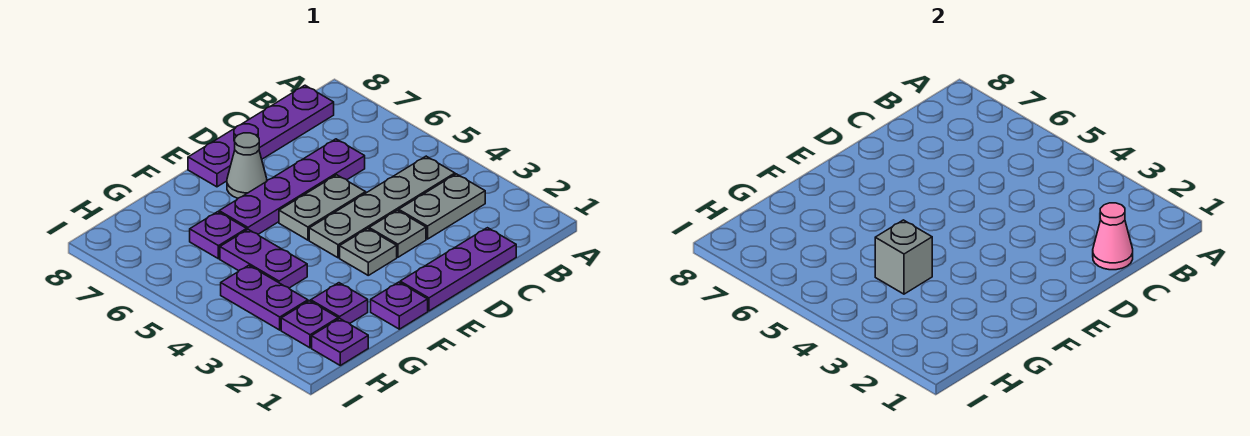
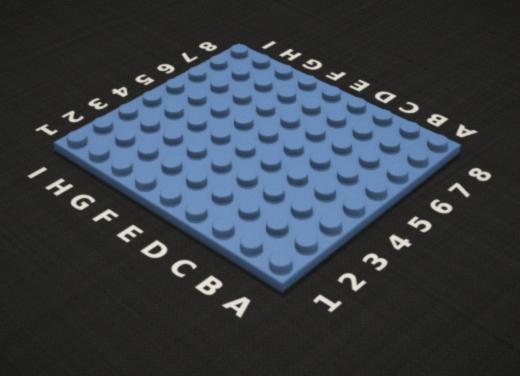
none -> grey plate B3:C3 level 1
none -> grey plate B4:E4 level 1
none -> purple plate B8:E8 level 1

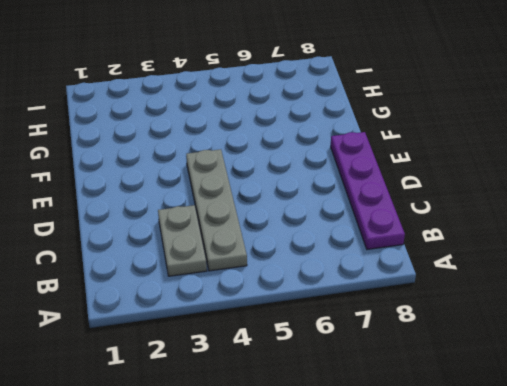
none -> purple plate C1:E1 level 1
none -> purple plate C6:F6 level 1
none -> grey plate D3 level 1

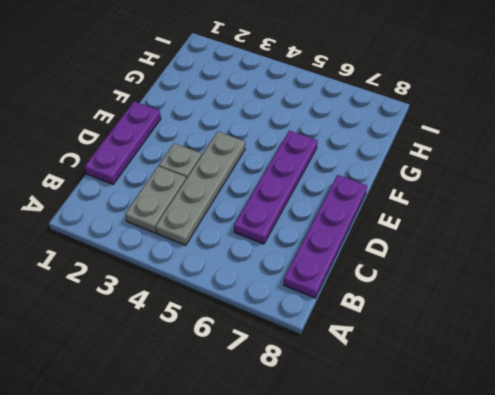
none -> grey plate D5:E5 level 1
none -> grey plate E3 level 1
none -> grey cone E7 level 1

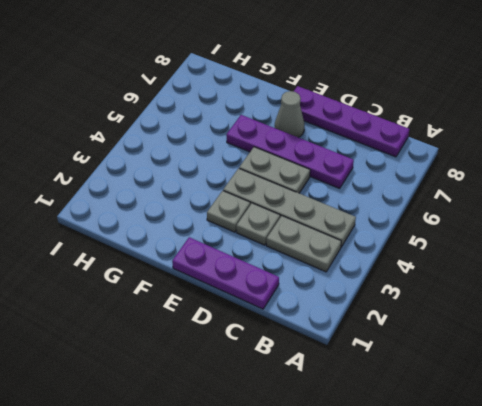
none -> purple plate F1 level 1
none -> purple plate G2 level 1
none -> purple plate G4:G5 level 1

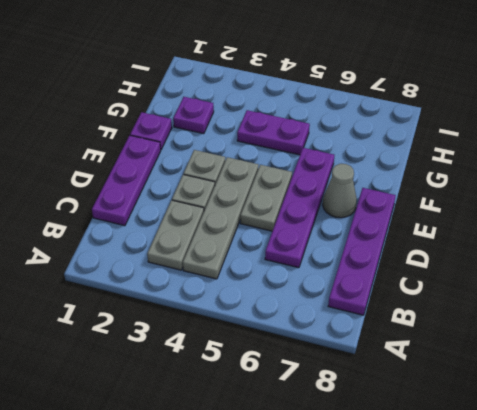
none -> purple plate G6 level 1
none -> purple plate H1 level 1
none -> purple plate H2 level 1

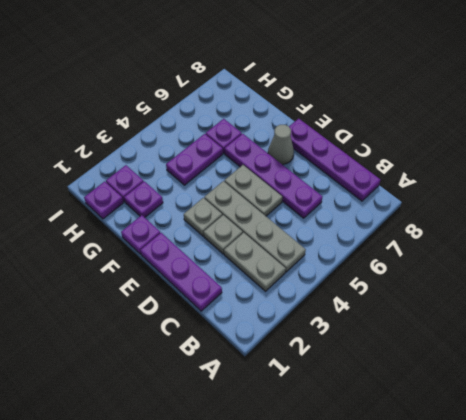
none -> purple plate H3:H4 level 1
none -> pink cone C1 level 2
none -> grey brick G4 level 2

